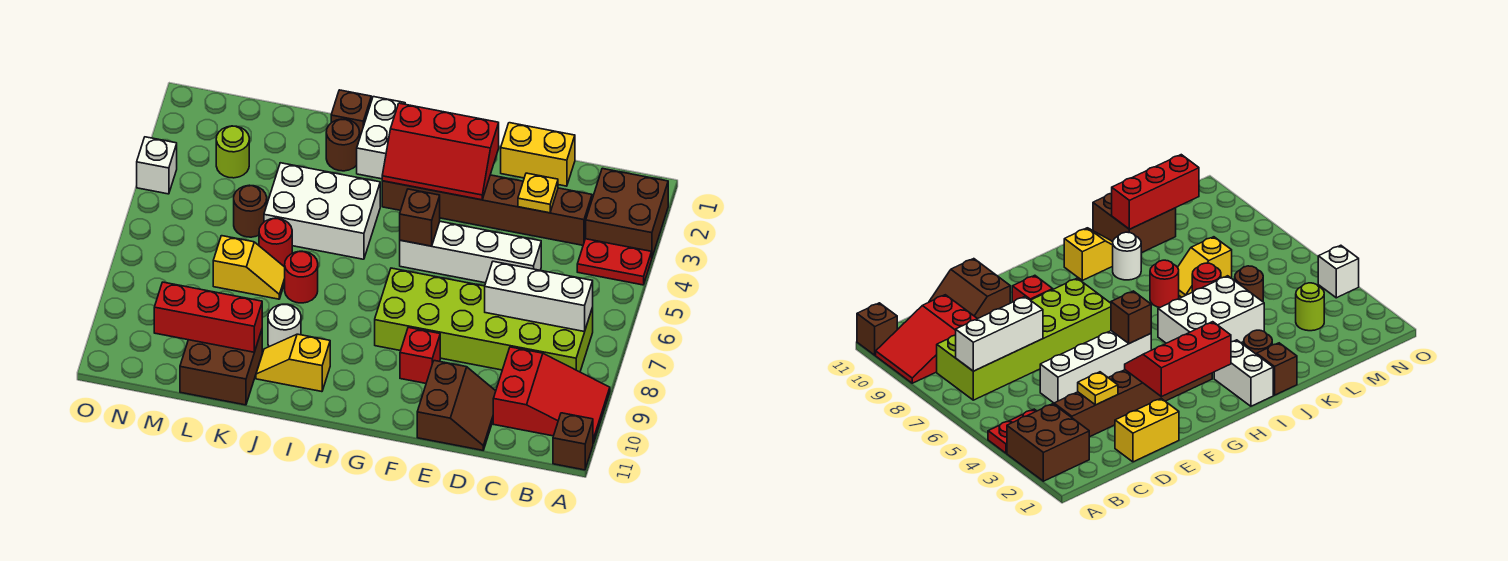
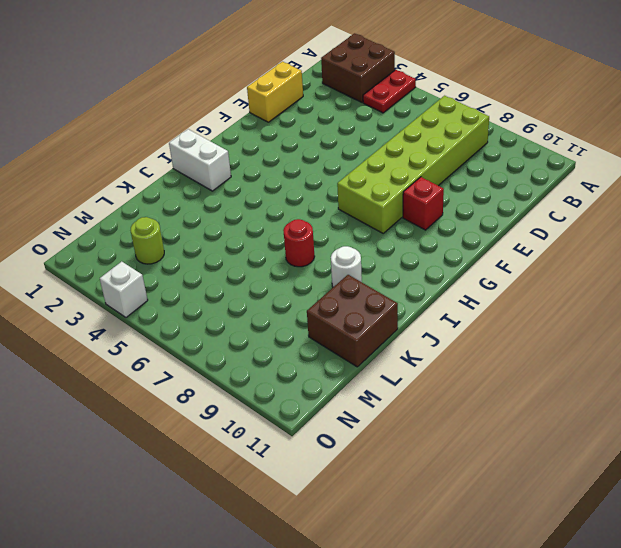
none -> red slope A9:C10 level 1 top C
none -> brown brick A11 level 1
none -> brown brick C3:H3 level 1

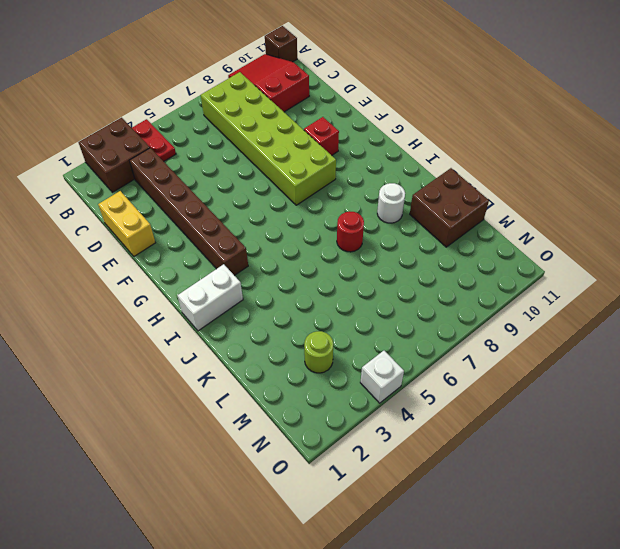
none -> white brick D5:G5 level 1
none -> brown slope D10:E11 level 1 top E
none -> white brick I4:K5 level 1

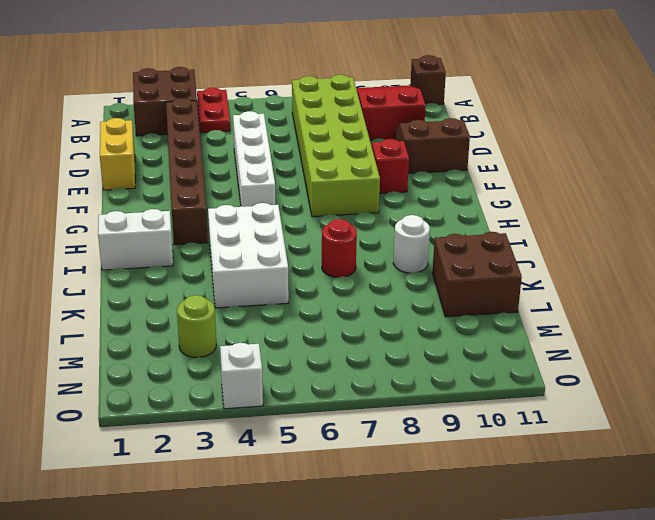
none -> yellow slope I10:J10 level 1 top I
none -> brown brick J1 level 1
none -> brown round brick J2 level 1

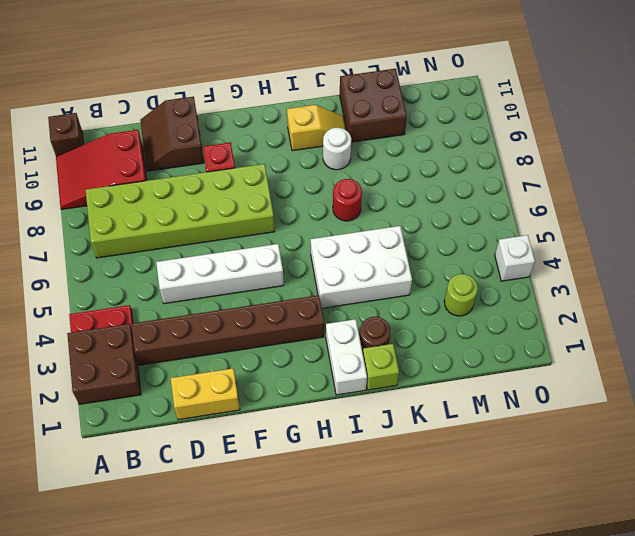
lime brick J1 level 1 -> brown brick J1 level 1
none -> red round brick K6 level 1
none -> yellow slope K7:L7 level 1 top L
none -> brown round brick L5 level 1

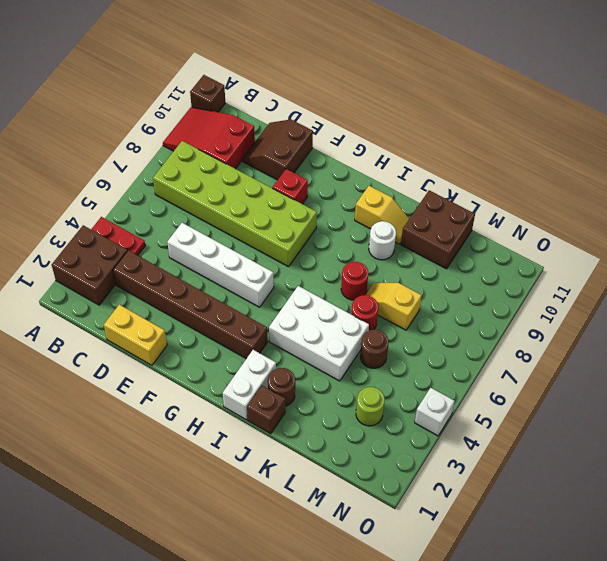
none -> white brick B7:D7 level 2
none -> yellow plate D3 level 2
none -> red slope F2:H3 level 2 top 2

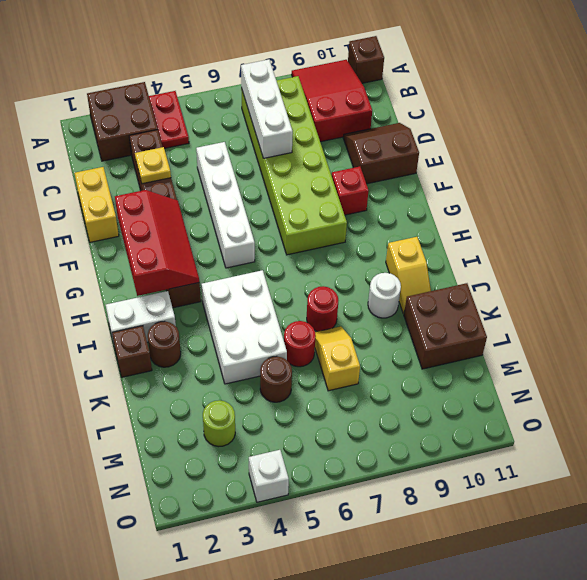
none -> brown brick G5 level 2
none -> red brick K10:M10 level 2

